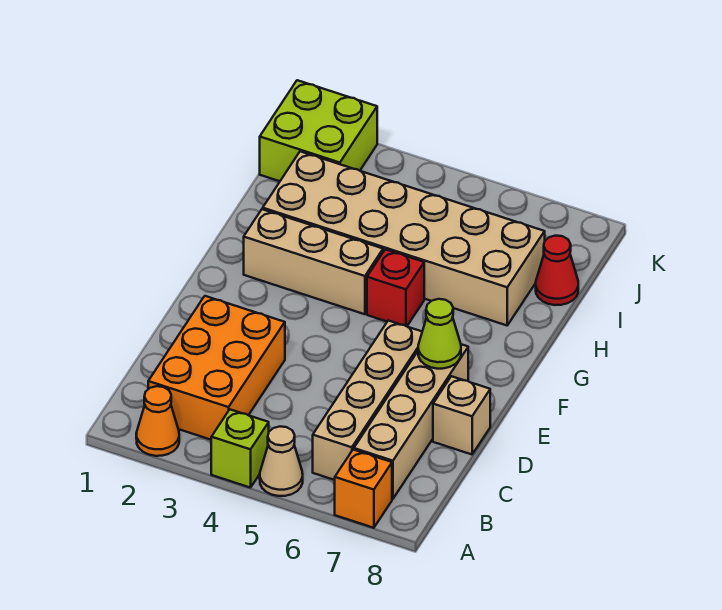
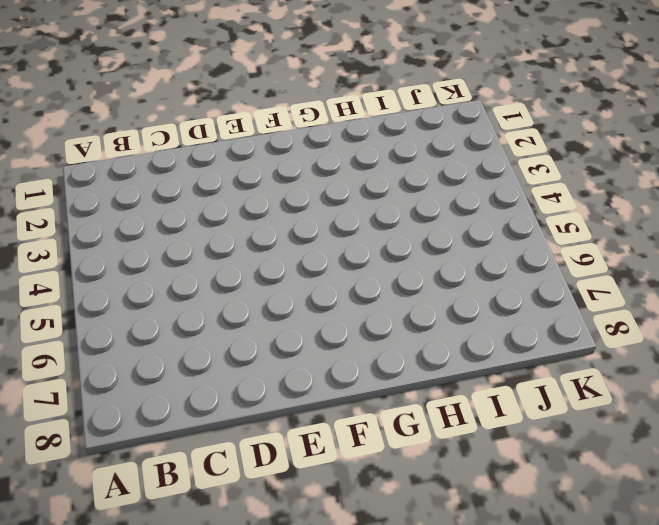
none -> orange cone A2 level 1
none -> lime brick A4 level 1
none -> tan cone A5 level 1

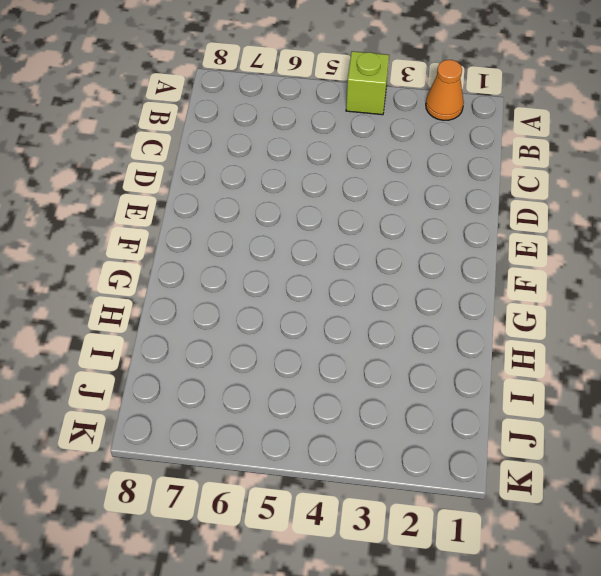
none -> tan cone A5 level 1
none -> orange brick A7 level 1
none -> orange brick B2:D3 level 1

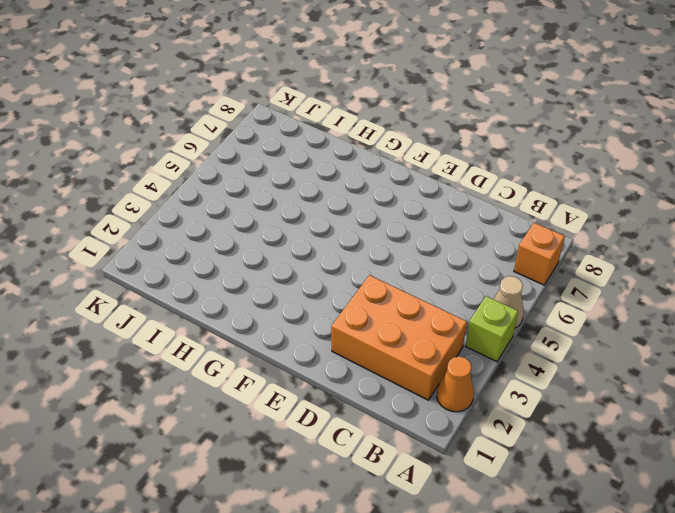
none -> tan brick B6:E6 level 1
none -> tan brick B7:E7 level 1
none -> tan brick D8 level 1

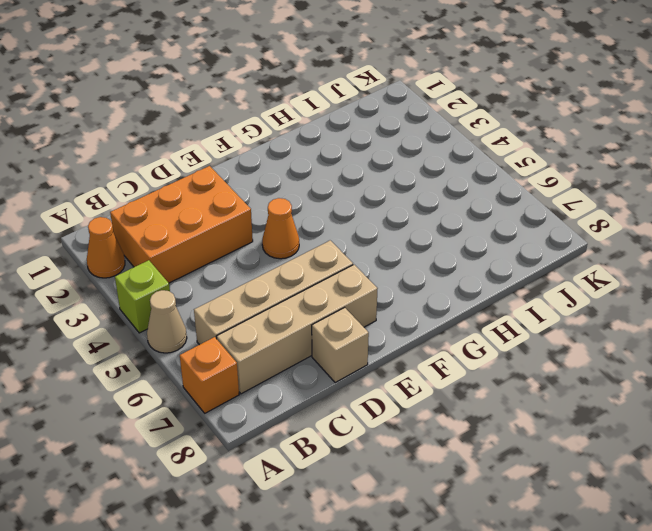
orange cone E4 level 1 -> none
none -> tan brick G2:G4 level 1
none -> red brick G5 level 1
none -> tan brick H2:I7 level 1

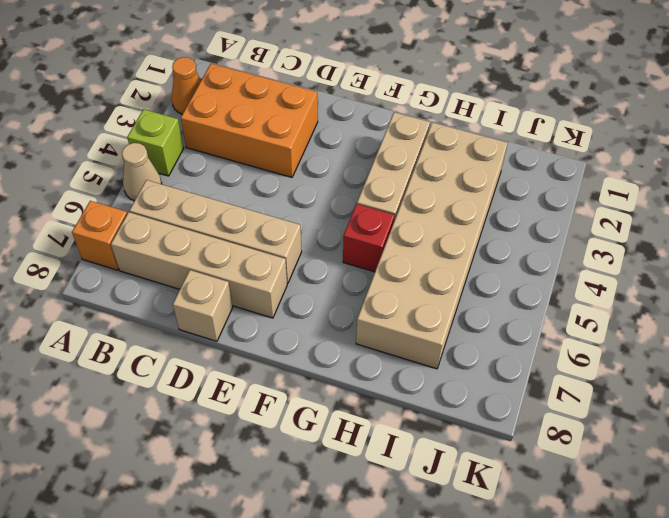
none -> red cone I8 level 1
none -> lime brick J1:K2 level 1
none -> lime cone E7 level 2

